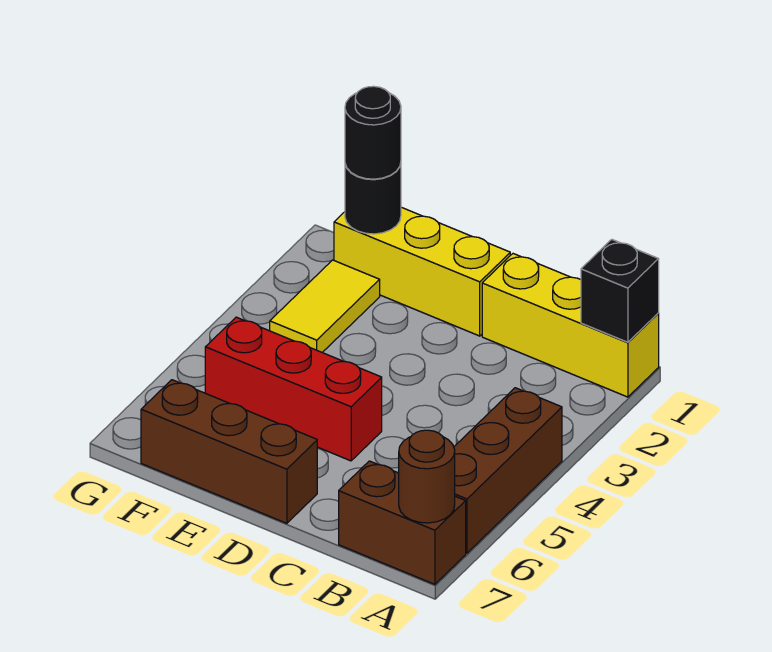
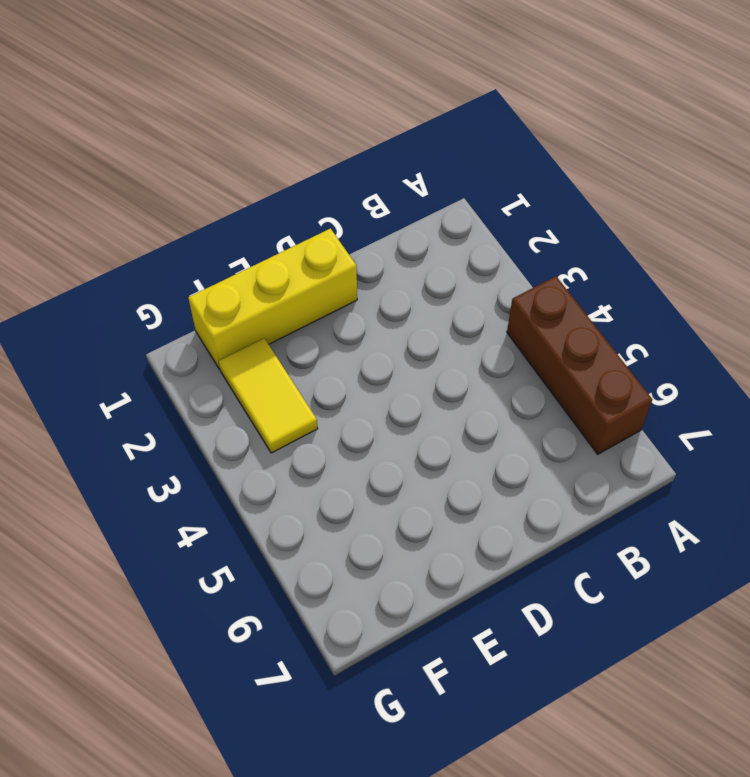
none -> yellow brick A1:C1 level 1
none -> brown brick A7:B7 level 1

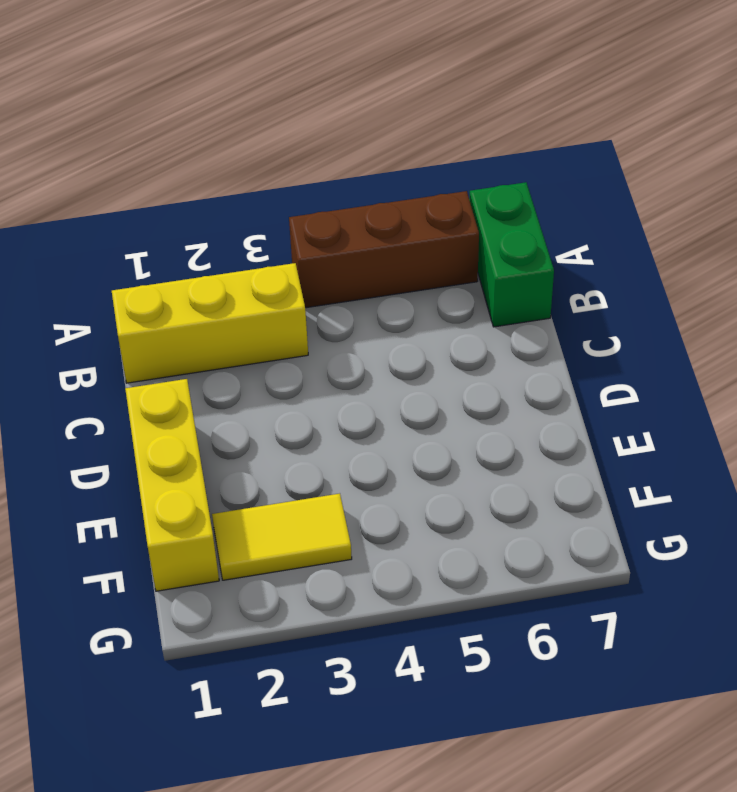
green brick A7:B7 level 1 -> brown brick A7:B7 level 1
yellow brick B1:B3 level 1 -> yellow brick A1:C1 level 1
none -> red brick D5:F5 level 1
none -> brown brick D7:F7 level 1

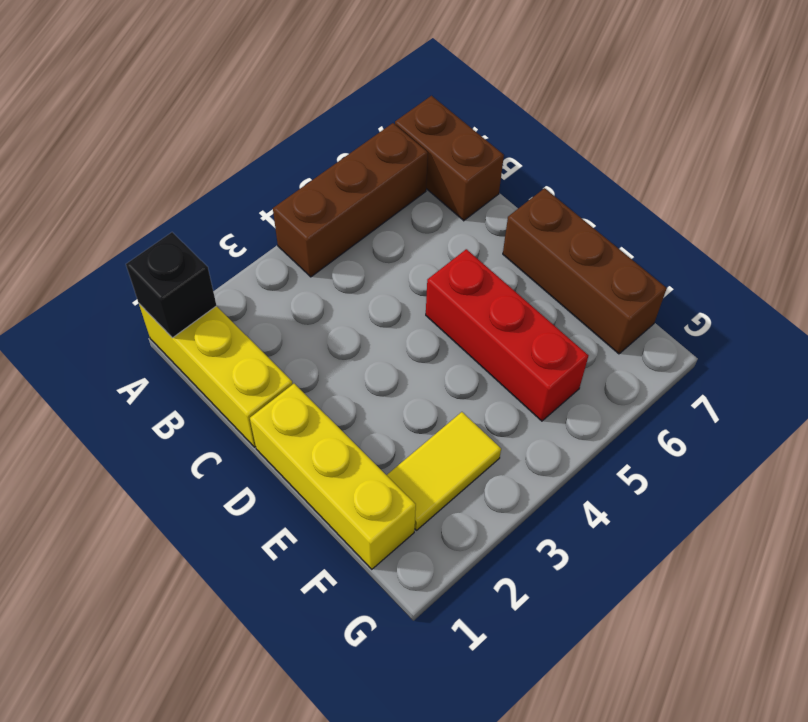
none -> brown round brick A7 level 2
none -> black round brick F1 level 2

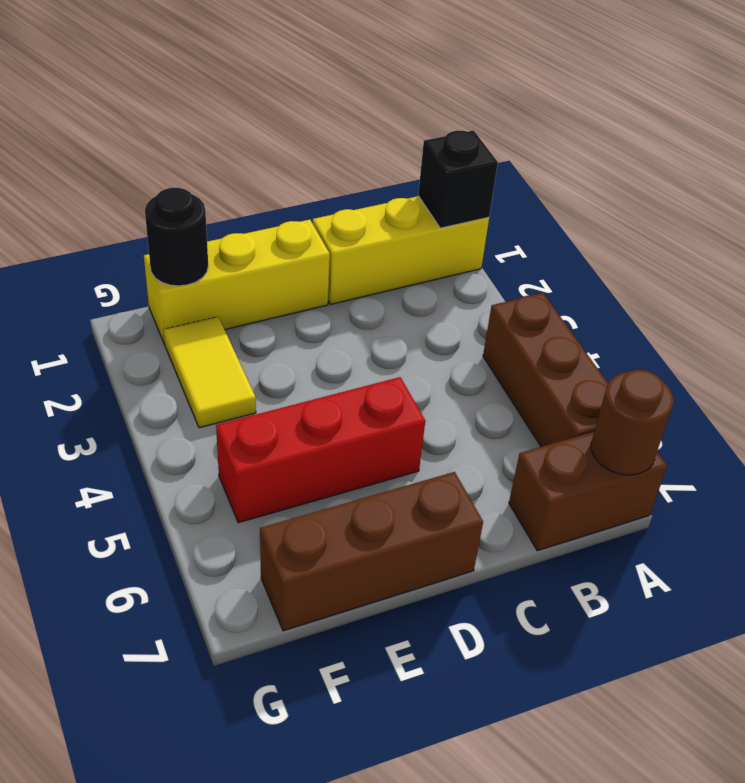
none -> black round brick F1 level 3

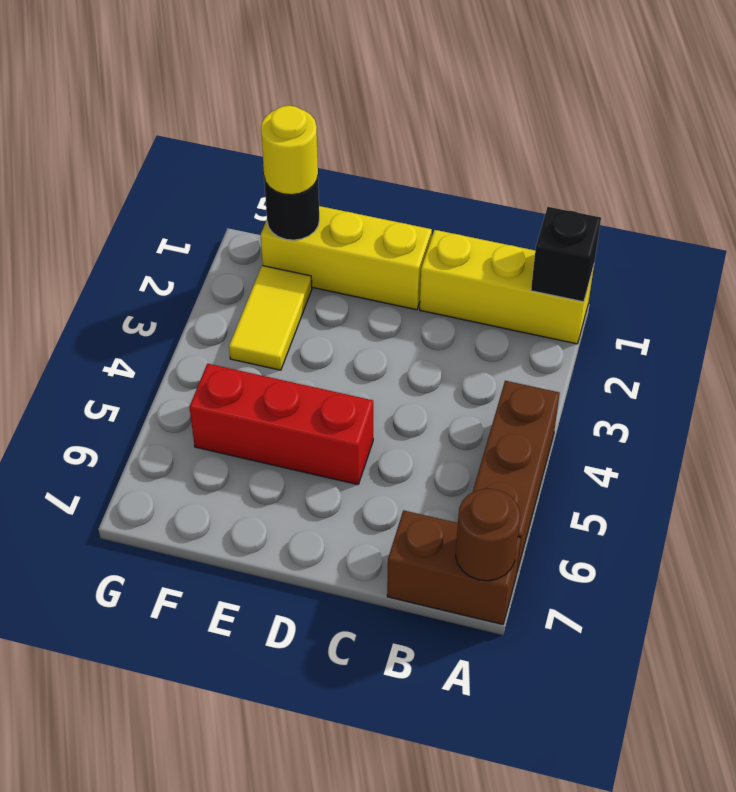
yellow round brick F1 level 3 -> black round brick F1 level 3
none -> brown brick D7:F7 level 1

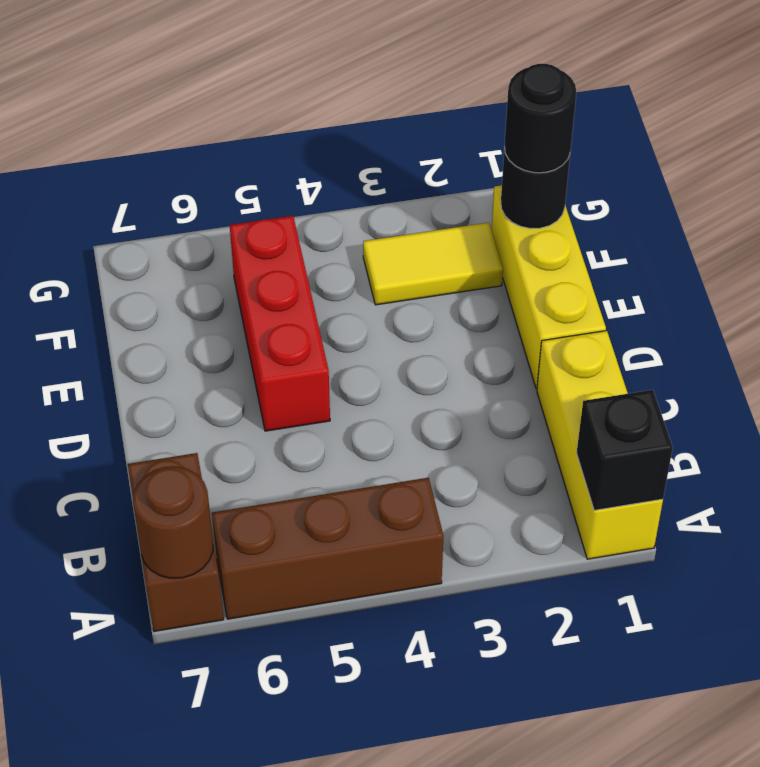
none -> brown brick D7:F7 level 1

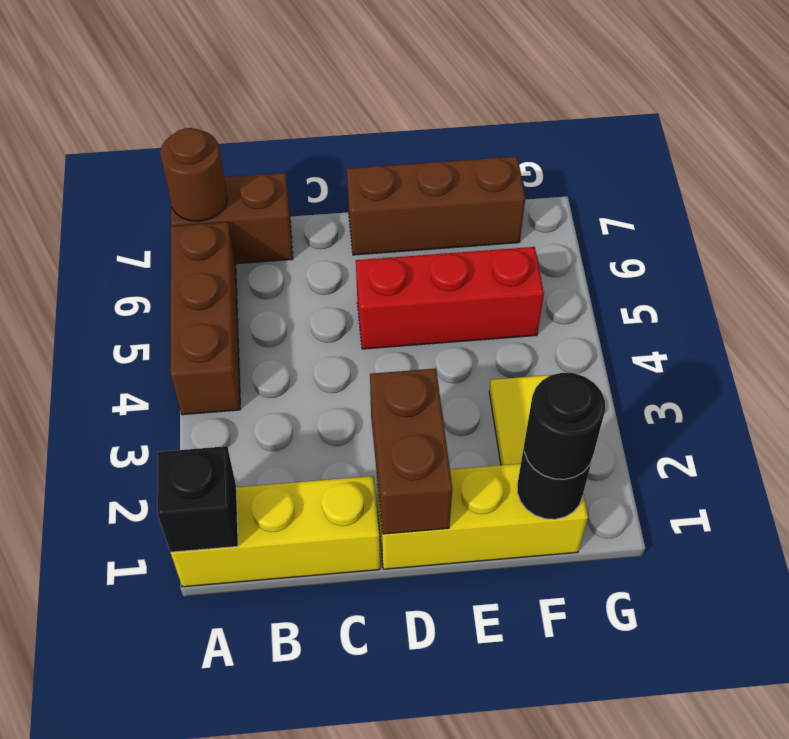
brown brick D1:D2 level 2 -> none

